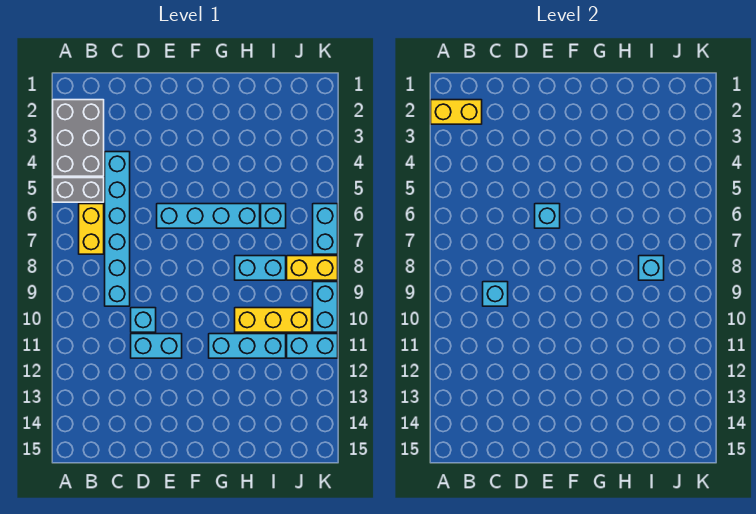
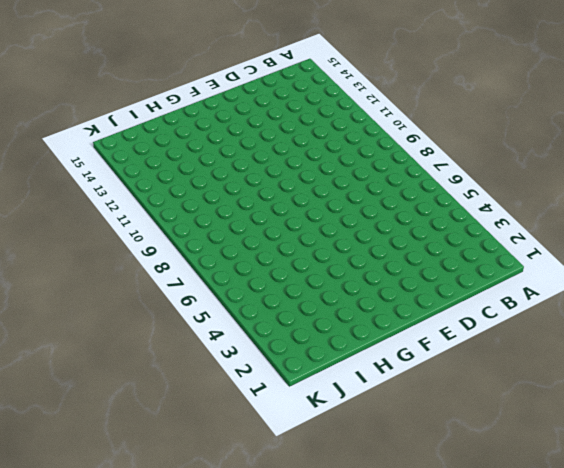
none -> grey brick A2:B4 level 1
none -> grey brick A5:B5 level 1
none -> yellow brick B6:B7 level 1

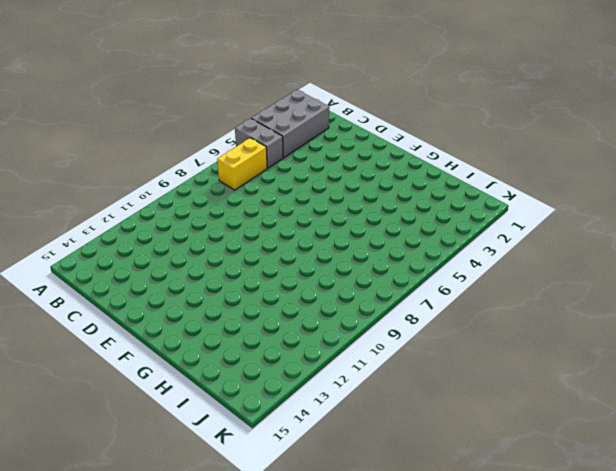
none -> cyan brick C4:C9 level 1
none -> cyan brick D10 level 1
none -> cyan brick D11:E11 level 1

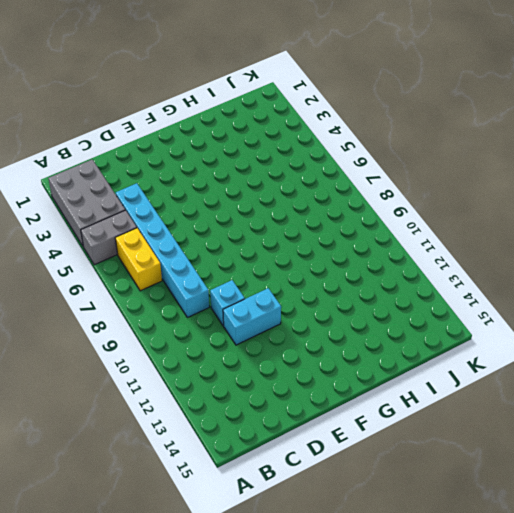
none -> cyan brick E6:H6 level 1
none -> cyan brick G11:I11 level 1
none -> cyan brick H8:I8 level 1

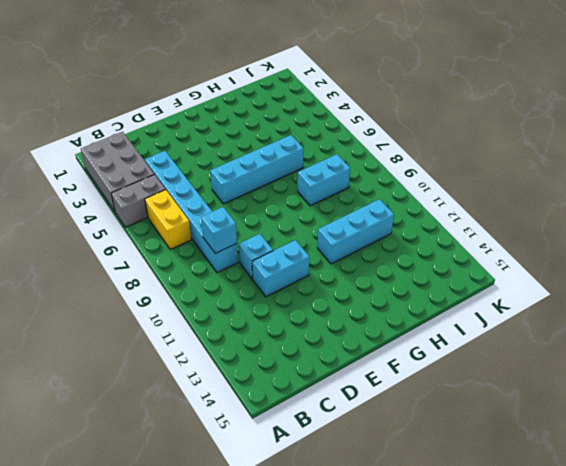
none -> yellow brick H10:J10 level 1
none -> cyan brick I6 level 1
none -> yellow brick J8:K8 level 1

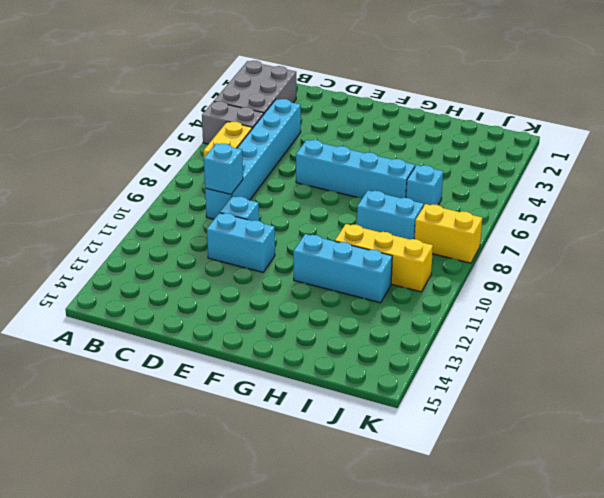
none -> cyan brick J11:K11 level 1
none -> cyan brick K6:K7 level 1
none -> cyan brick K9:K10 level 1

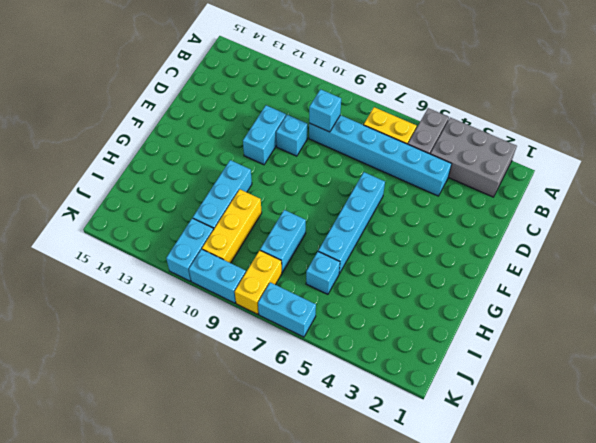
none -> yellow brick A2:B2 level 2
none -> cyan brick E6 level 2
none -> cyan brick I8 level 2

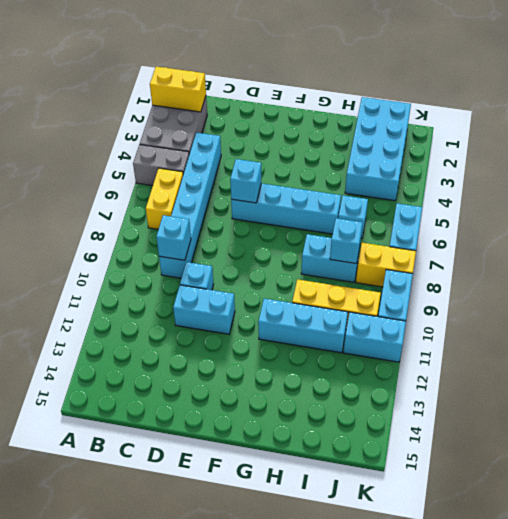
cyan brick I1:J4 level 1 -> none

